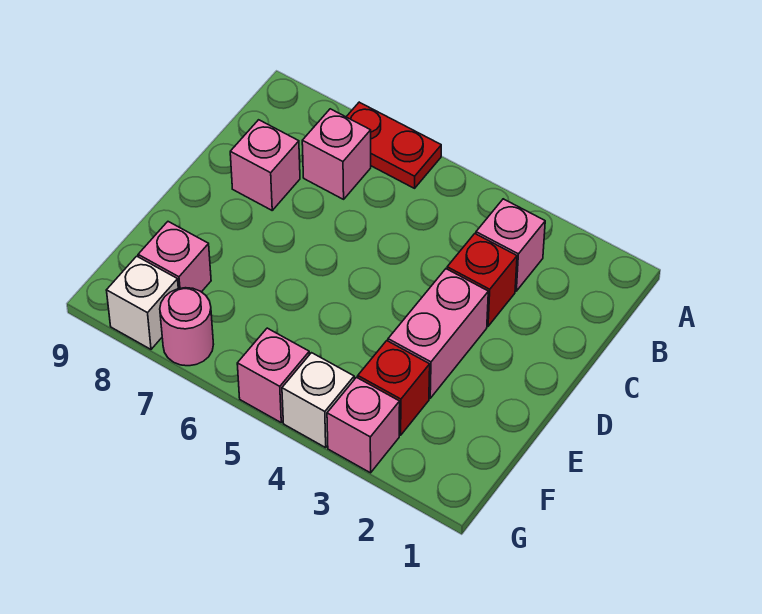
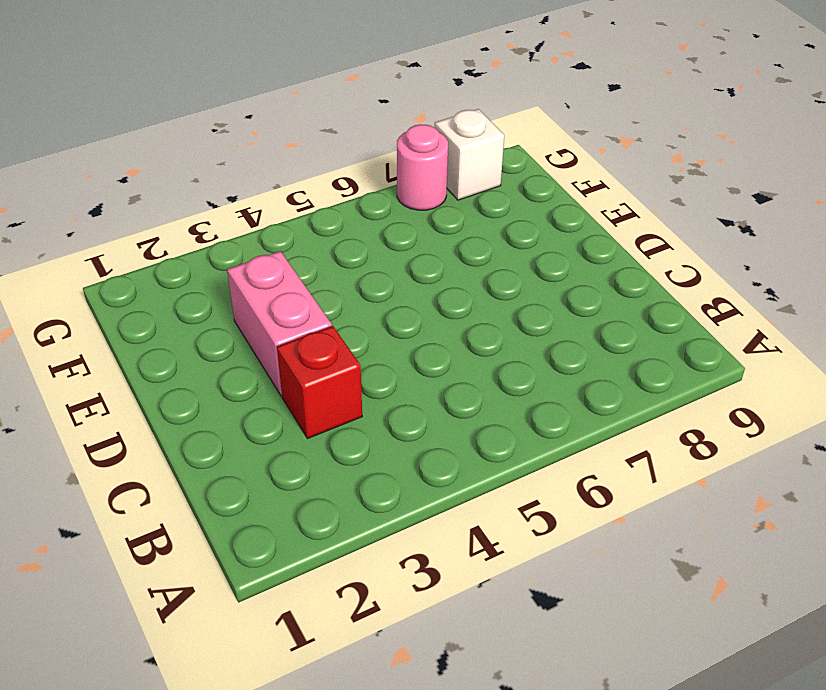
none -> red plate A6:A7 level 1
none -> pink brick B3 level 1
none -> pink brick B7 level 1

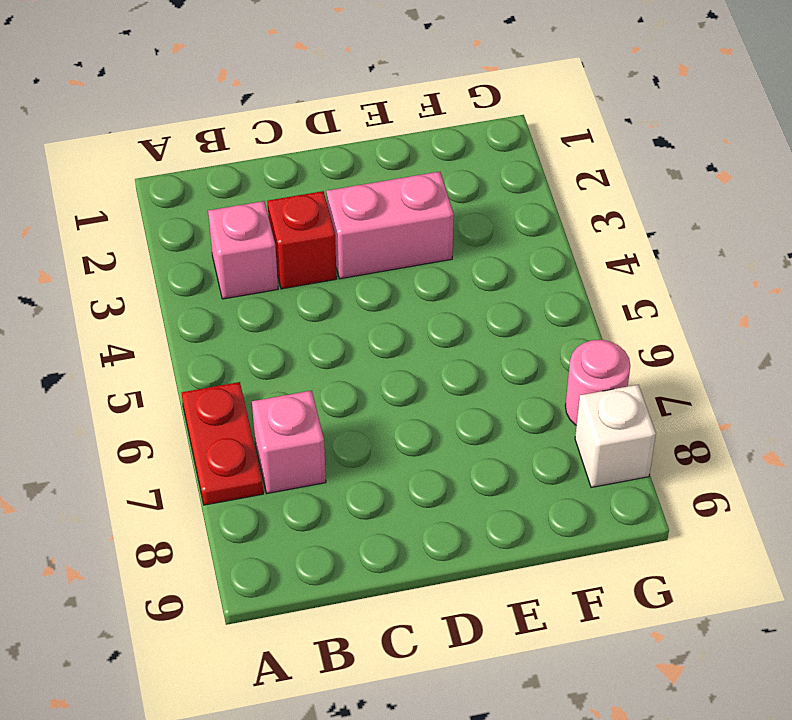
none -> pink brick C8 level 1
none -> red brick F3 level 1
none -> pink brick F8 level 1

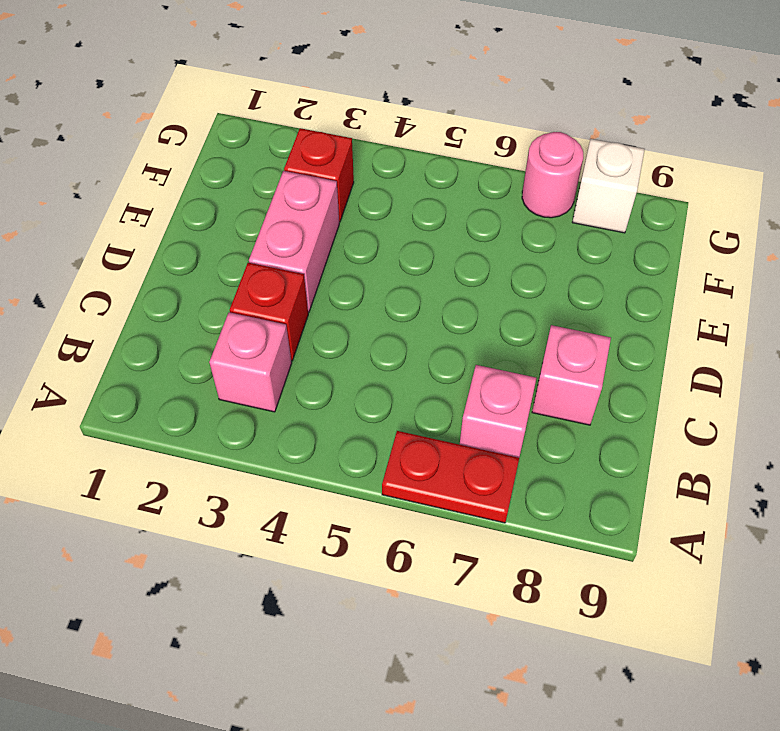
none -> pink brick F8 level 1
none -> pink brick G3 level 1
none -> white brick G4 level 1

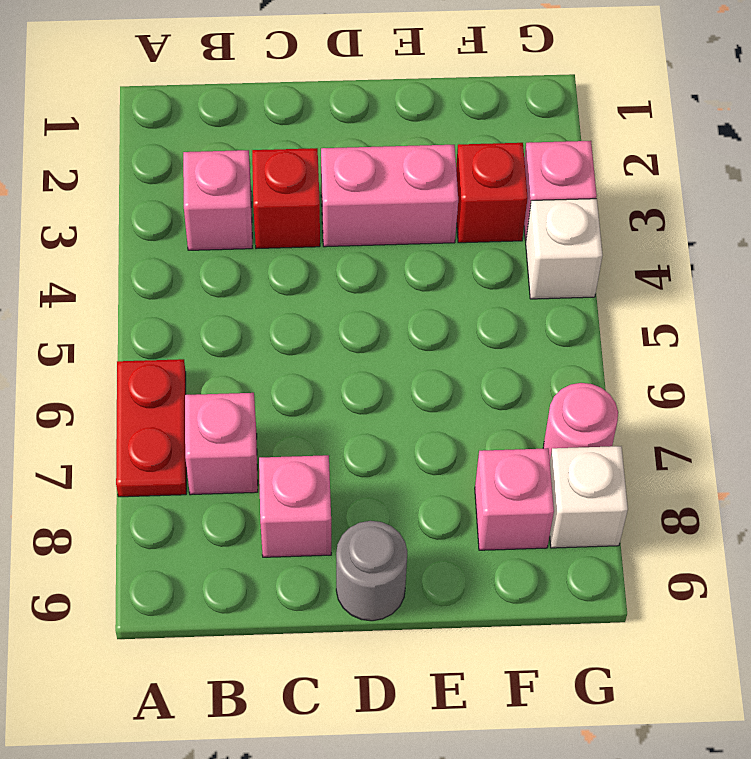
grey round brick D9 level 1 -> none
none -> pink brick G5 level 1

